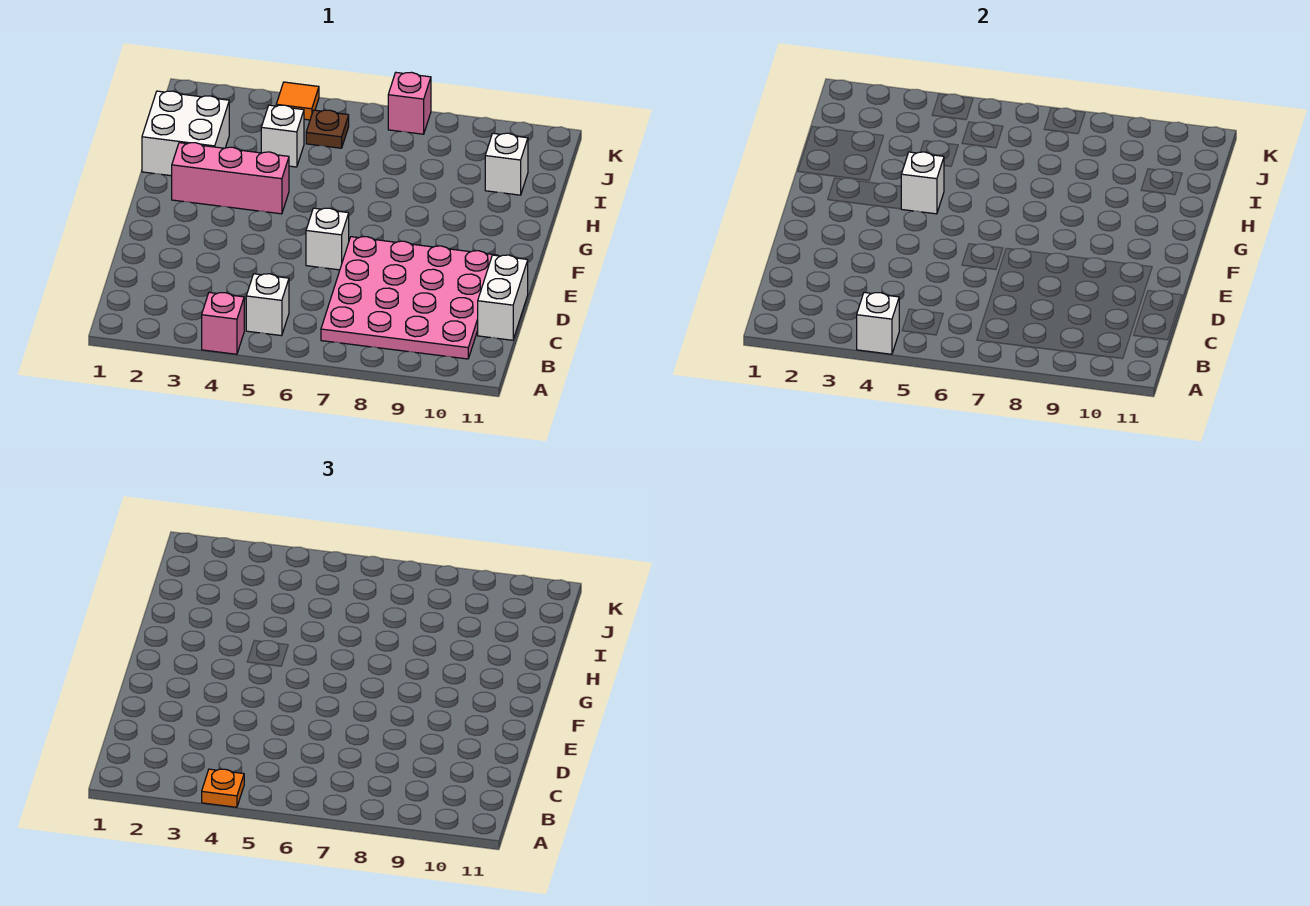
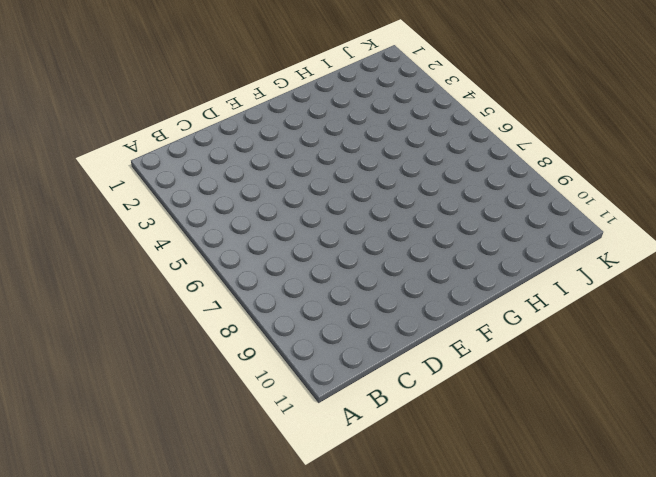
none -> pink brick A4 level 1
none -> white brick B5 level 1
none -> pink plate B7:E10 level 1

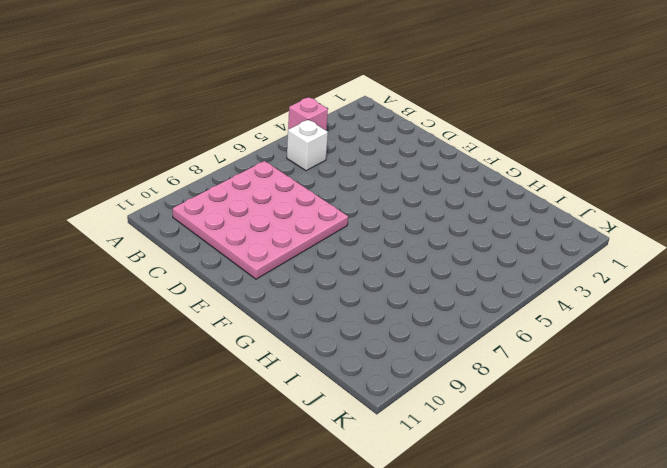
none -> white brick C11:D11 level 1
none -> white brick E6 level 1
none -> pink brick G2:G4 level 1

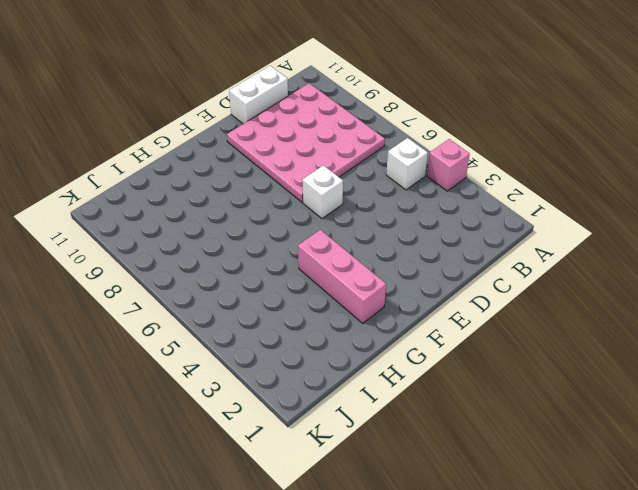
none -> white brick H1:I2 level 1
none -> white brick I4 level 1
none -> white brick I10 level 1

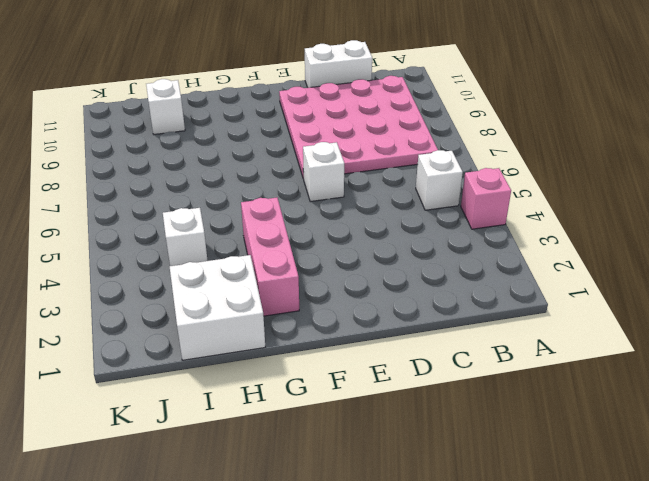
none -> brown plate J5 level 1
none -> orange tile K4 level 1
none -> pink brick K7 level 1

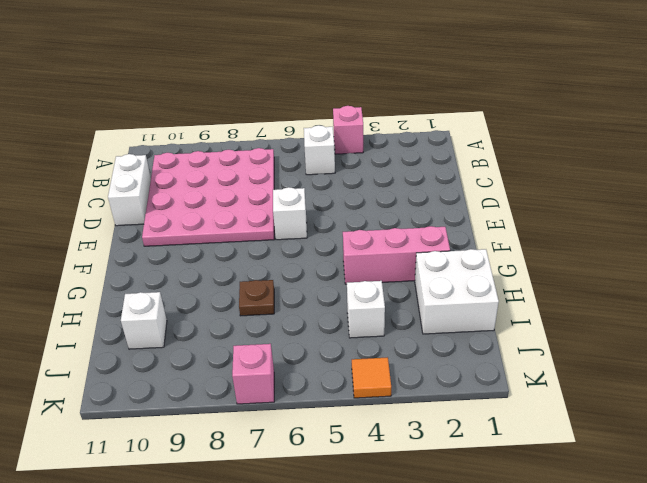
brown plate H7 level 1 -> brown plate J5 level 1
none -> white brick A4 level 2
none -> white brick G4 level 2
none -> orange plate A4 level 3

